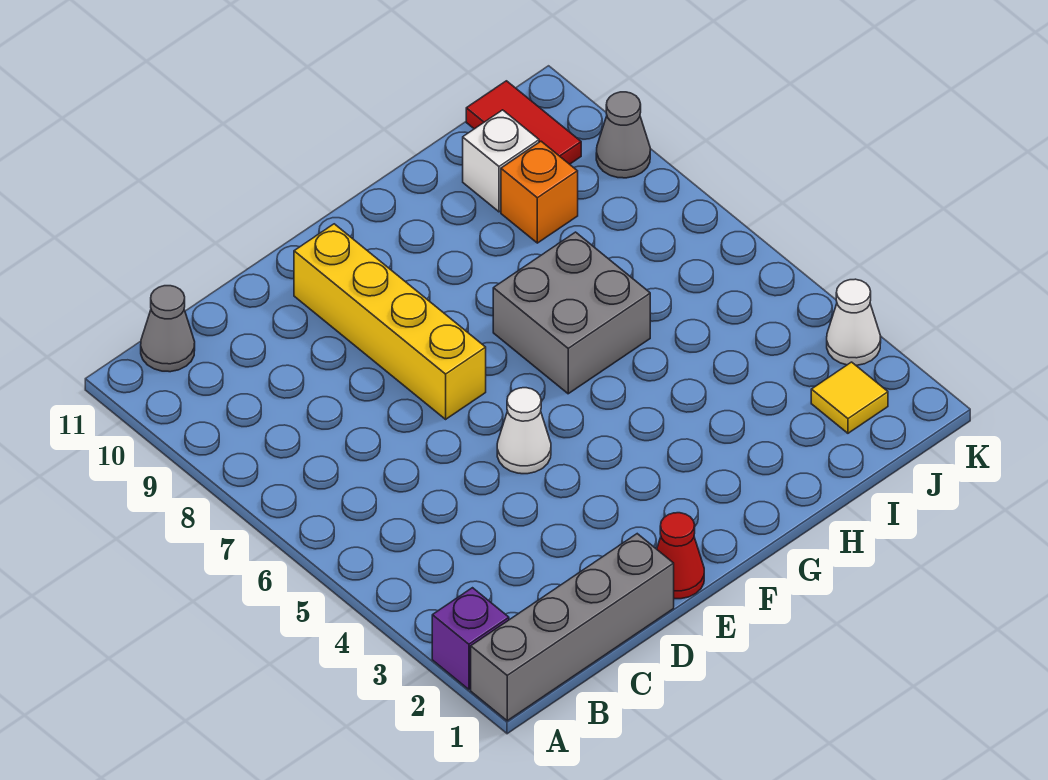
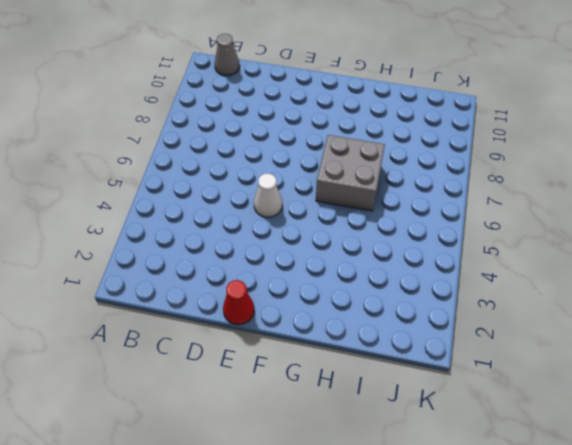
none -> grey brick A1:D1 level 1
none -> purple brick A2 level 1
none -> yellow brick E7:E10 level 1

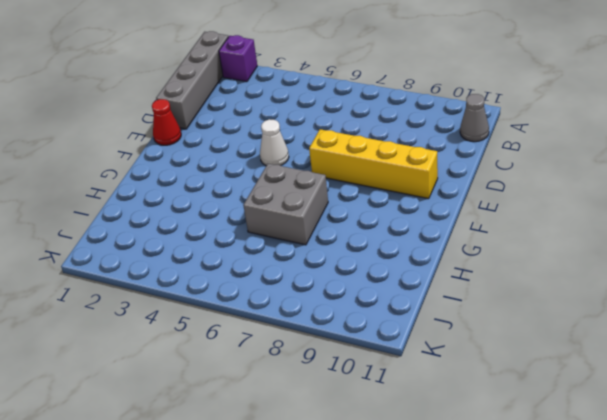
none -> orange brick I9 level 1
none -> white brick I10 level 1
none -> yellow tile J2 level 1

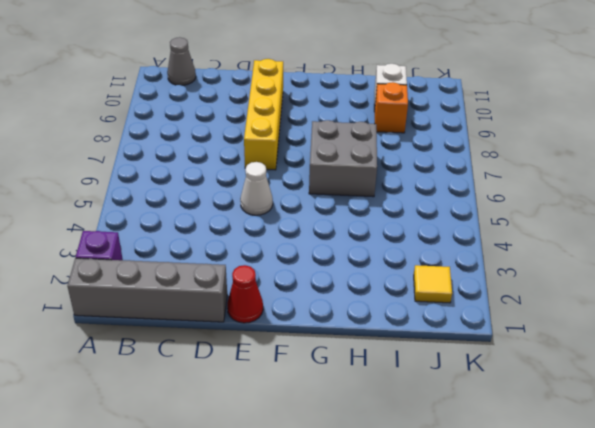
none -> red tile J10:J11 level 1
none -> white cone K3 level 1
none -> grey cone K9 level 1

